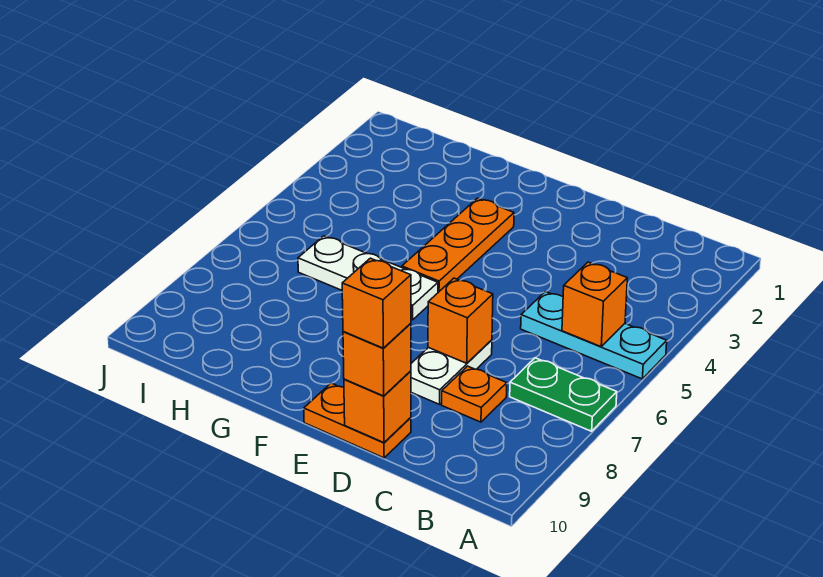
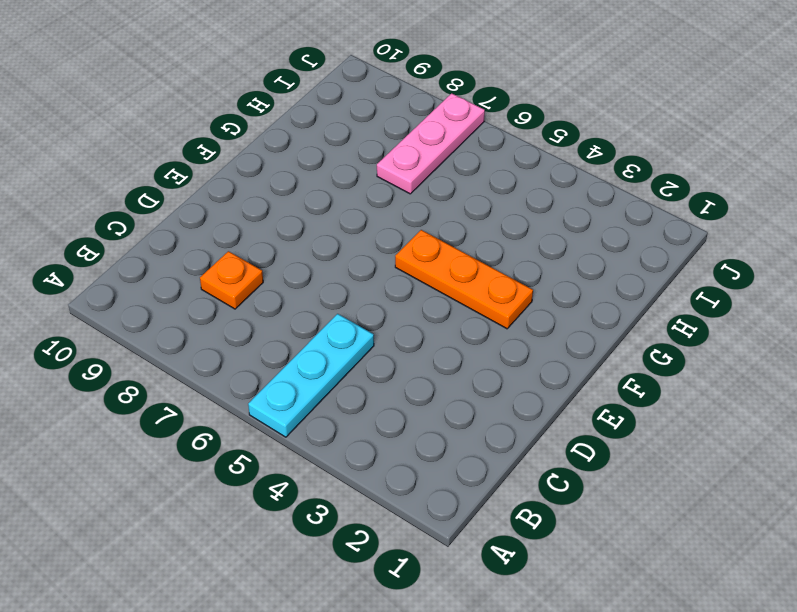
pink plate H7:J7 level 1 -> none
none -> green plate A7:B7 level 1
none -> white plate D7:D8 level 1
none -> orange plate D10:E10 level 1

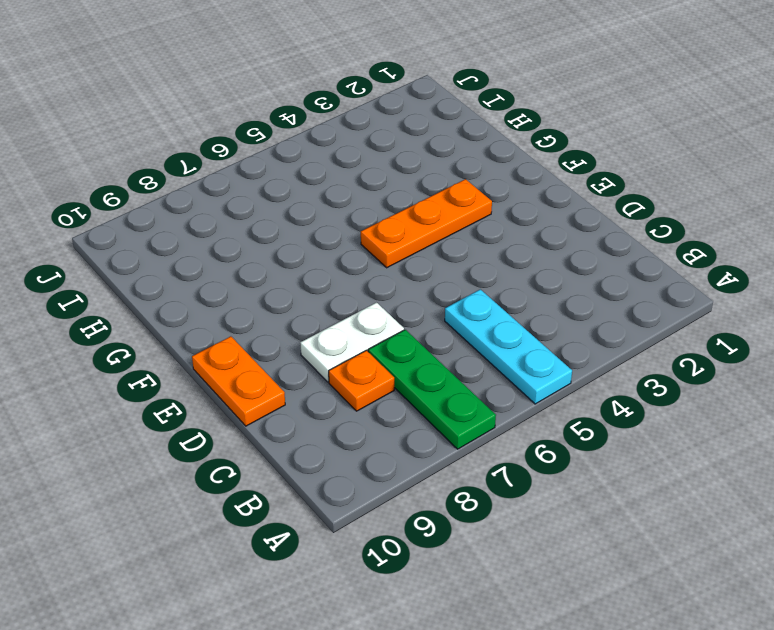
green plate A7:C7 level 1 -> green plate A7:B7 level 1
none -> white plate F6:H6 level 1
none -> orange brick B5 level 2
none -> orange brick D7 level 2

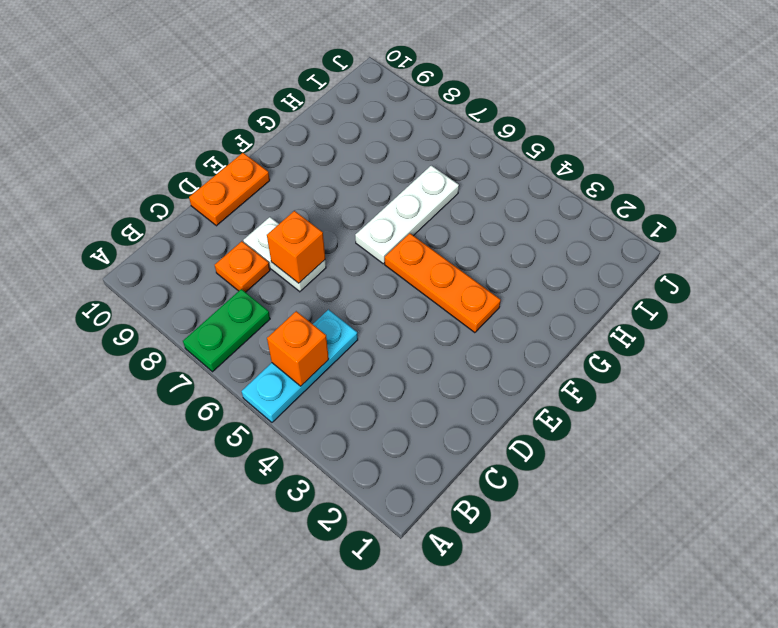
none -> orange brick D10 level 2
none -> orange brick D10 level 3
none -> orange brick D10 level 4

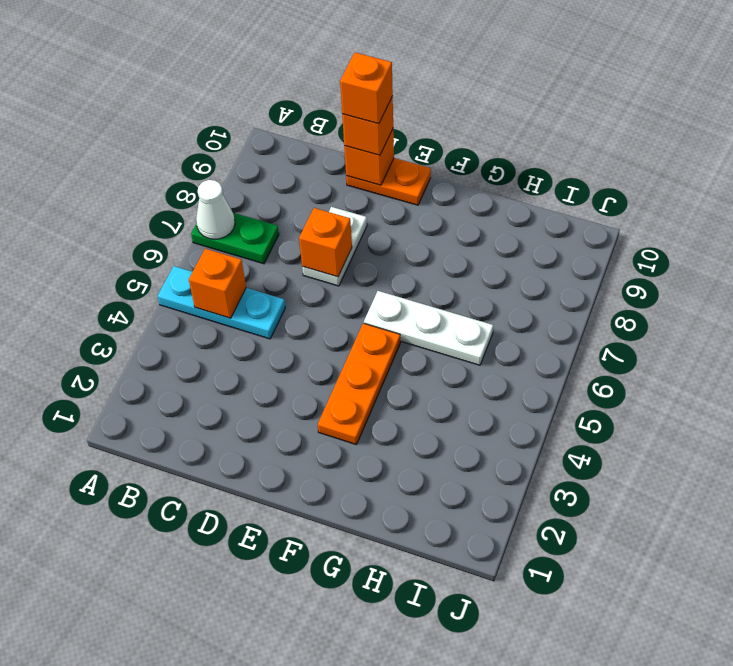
white cone A7 level 2 -> none
none -> orange plate C8 level 1

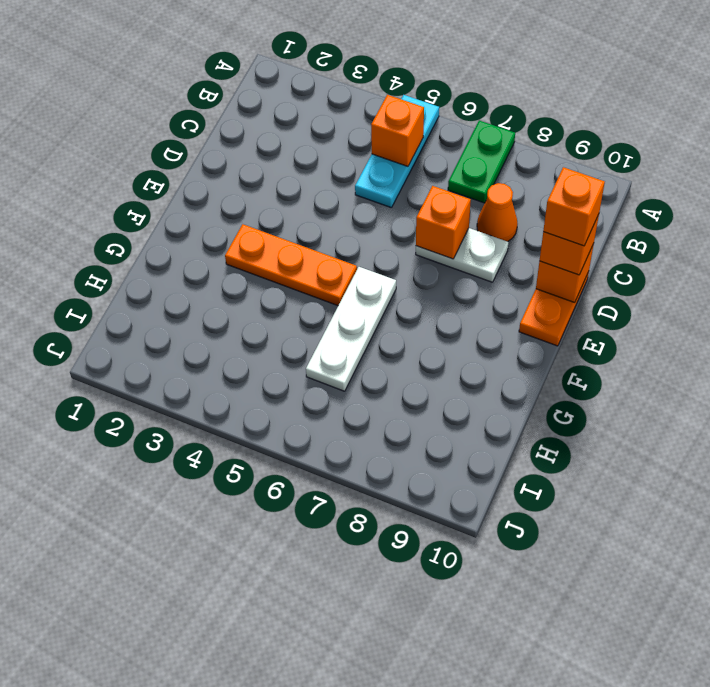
orange cone C8 level 1 -> orange plate C8 level 1

